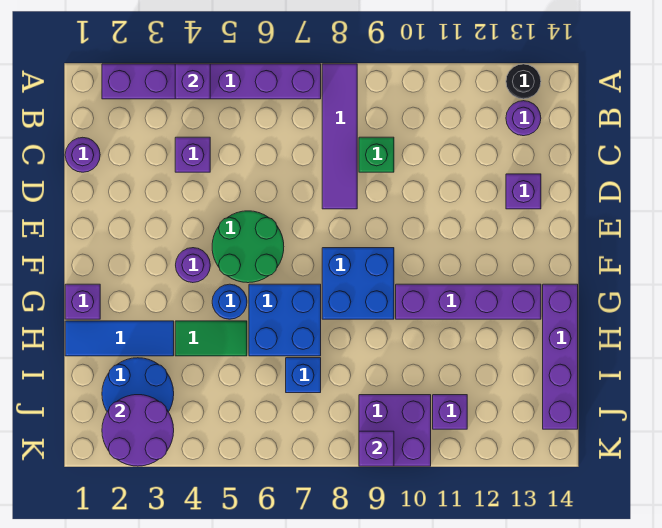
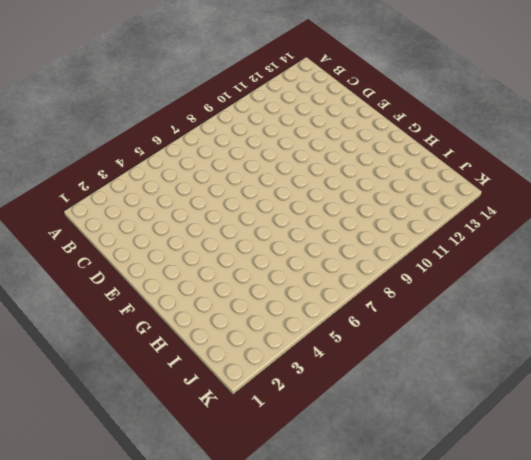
none -> purple brick A2:A7 level 1
none -> purple tile A8:D8 level 1
none -> black round brick A13 level 1

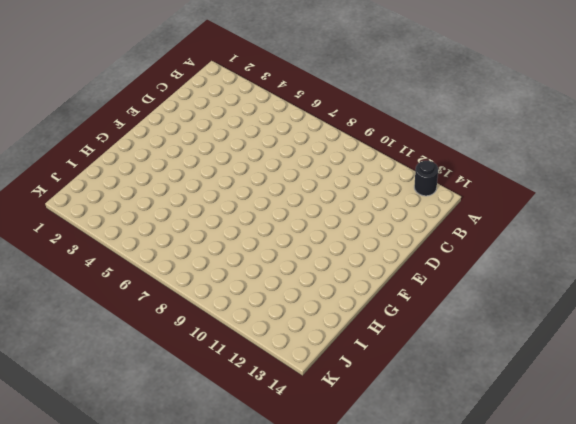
none -> purple brick A2:A7 level 1
none -> purple tile A8:D8 level 1
none -> purple round brick B13 level 1

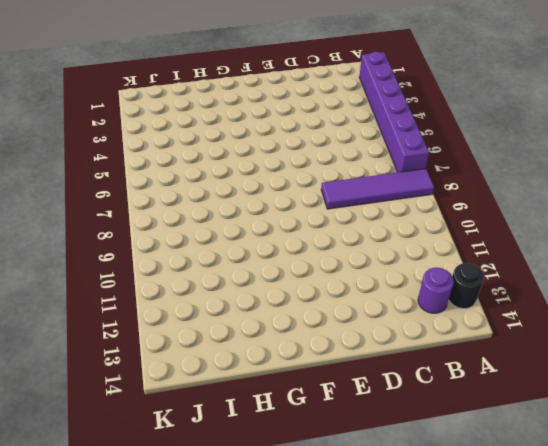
none -> purple round brick C1 level 1
none -> purple brick C4 level 1
none -> green brick C9 level 1

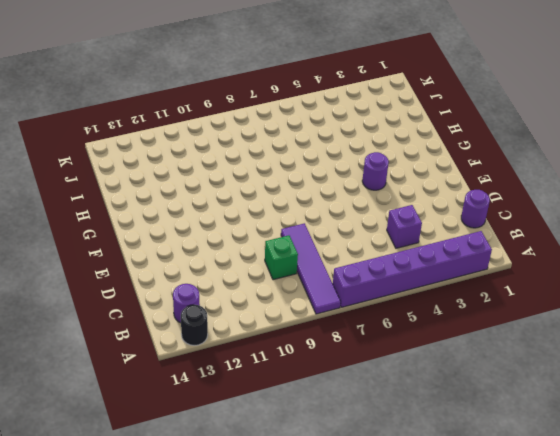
none -> purple brick D13 level 1
none -> green round brick E5:F6 level 1
none -> blue brick F8:G9 level 1

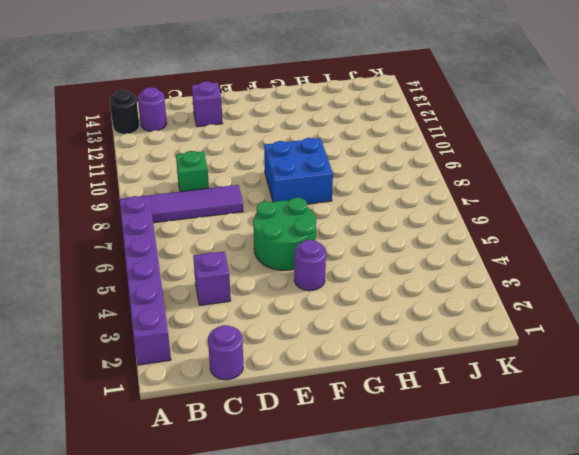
none -> purple brick G1 level 1
none -> blue round brick G5 level 1
none -> blue brick G6:H7 level 1

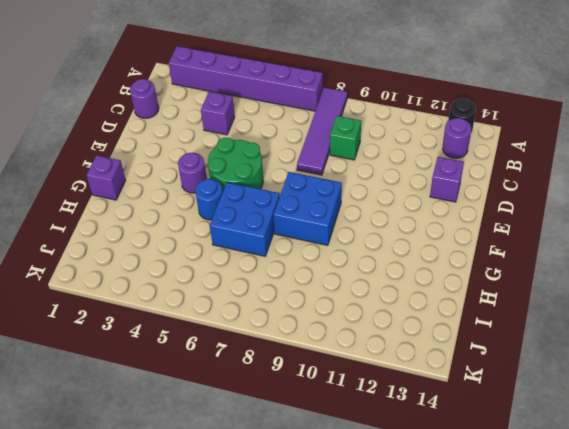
none -> purple brick G10:G13 level 1
none -> purple brick G14:J14 level 1
none -> blue tile H1:H3 level 1

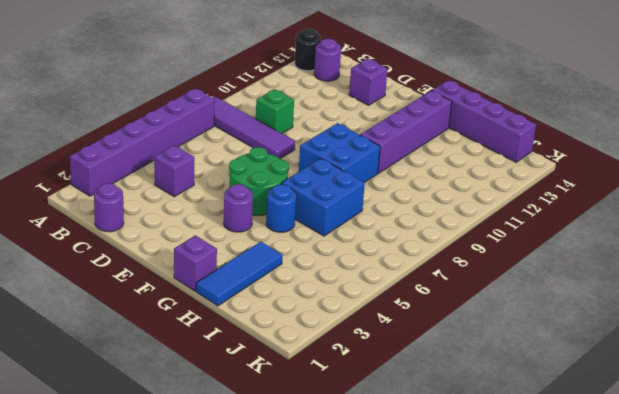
none -> green tile H4:H5 level 1
none -> blue round brick I2:J3 level 1
none -> blue brick I7 level 1

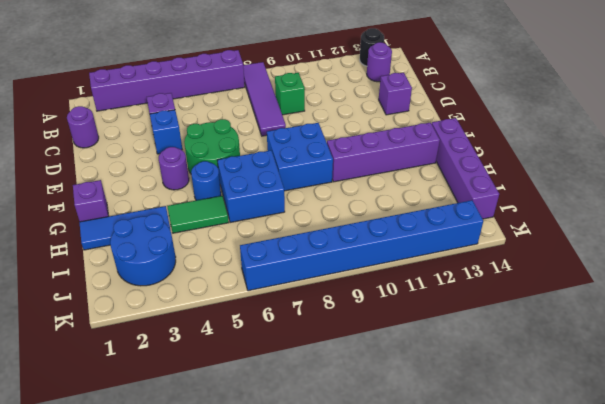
blue brick D4 level 1 -> blue brick I7 level 1
blue brick K6:K13 level 1 -> purple brick J9:K10 level 1
none -> purple brick J11 level 1
none -> purple brick A4 level 2
none -> purple round brick J2:K3 level 2

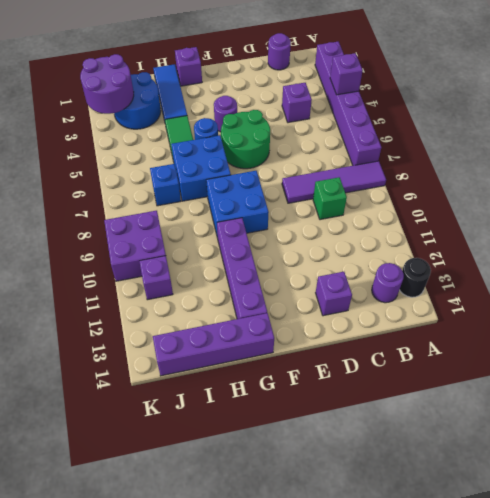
none -> purple brick K9 level 2

